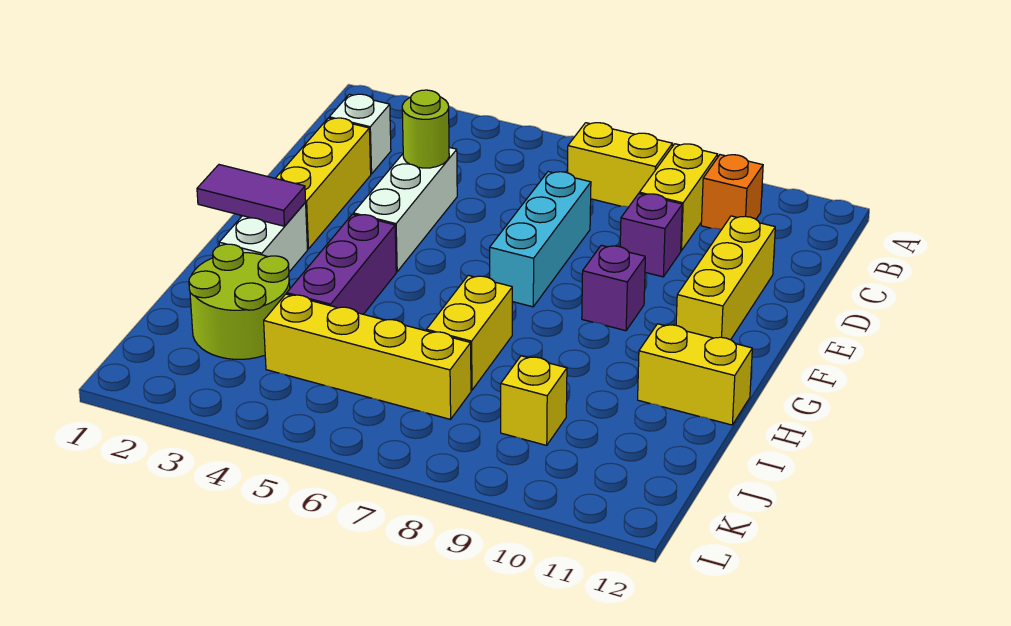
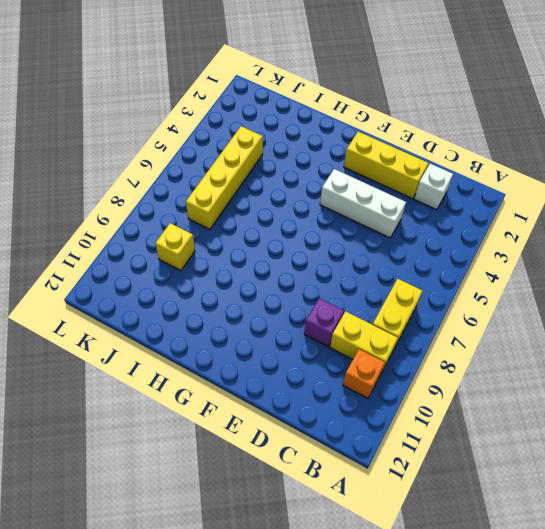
none -> cyan brick D7:F7 level 1
none -> yellow brick D11:F11 level 1
none -> purple brick F9 level 1

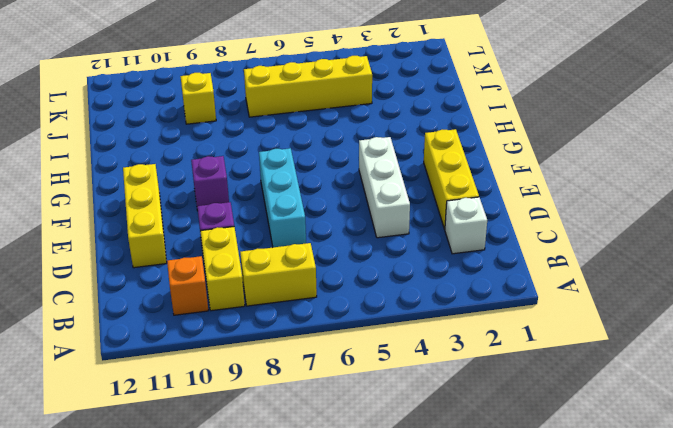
none -> white brick G2:H2 level 1
none -> purple brick G4:I4 level 1
none -> yellow brick H7:I7 level 1

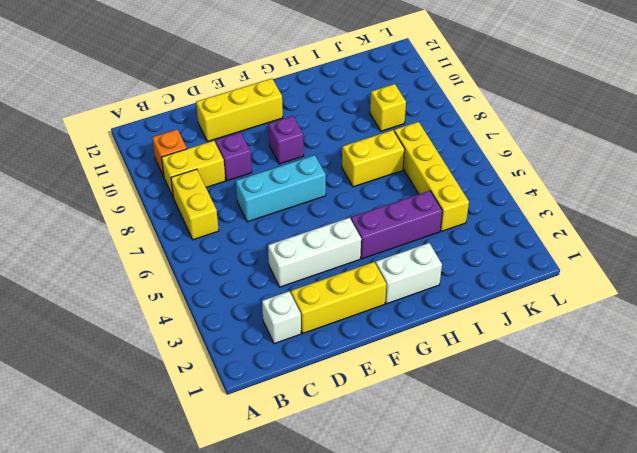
none -> yellow brick H11:H12 level 1
none -> lime round brick I2:J3 level 1
none -> lime round brick D4 level 2

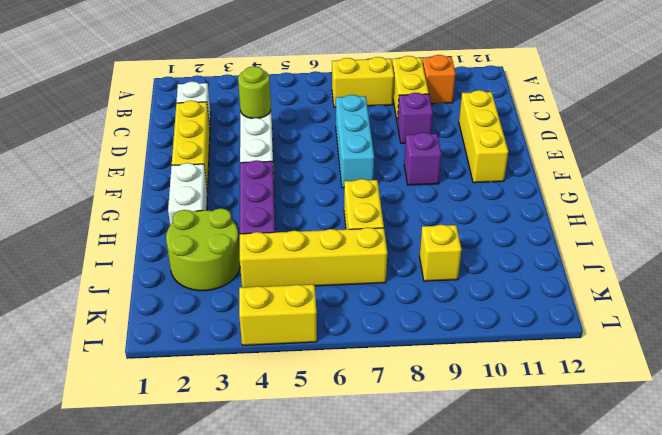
yellow brick L4:L5 level 1 -> yellow brick H11:H12 level 1
none -> purple tile G1:G2 level 2

